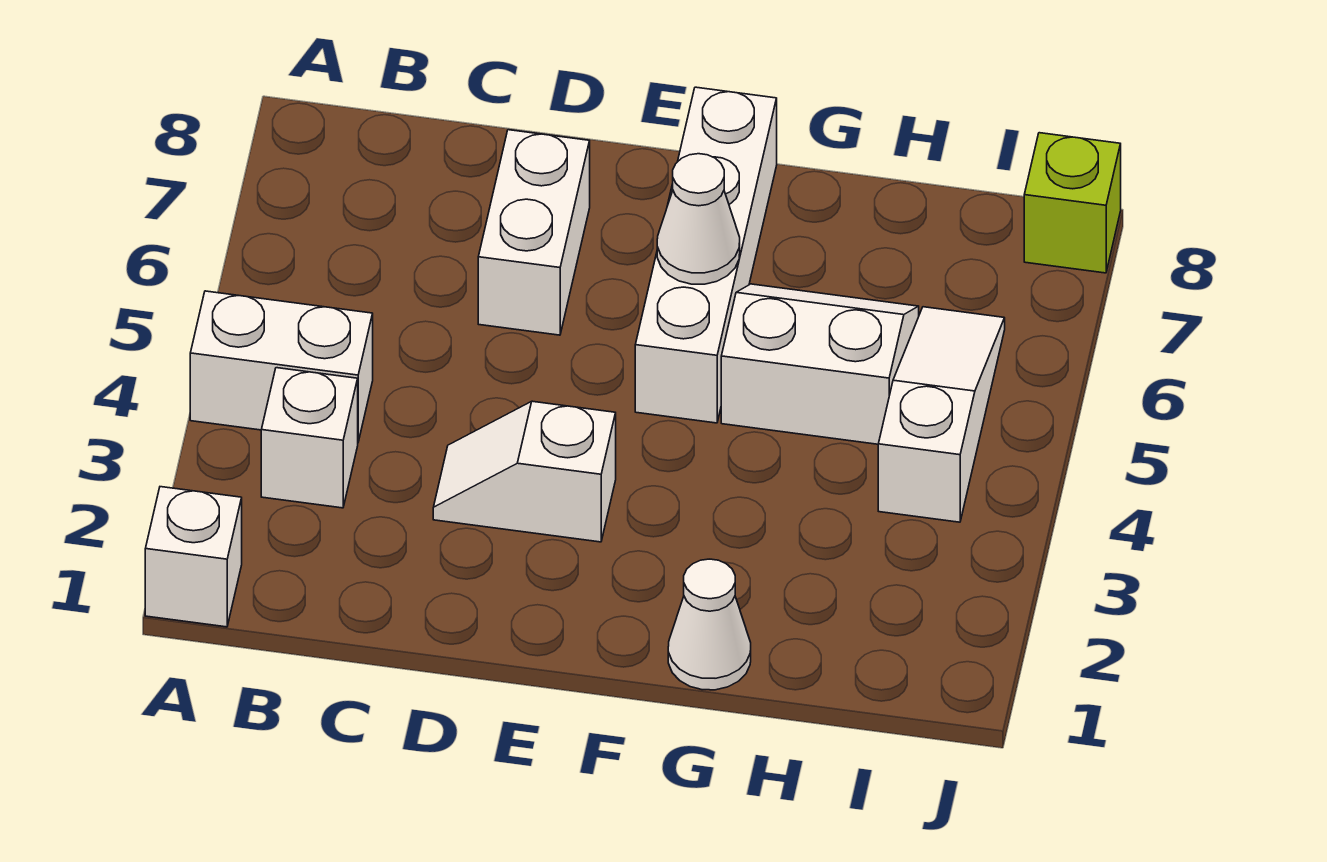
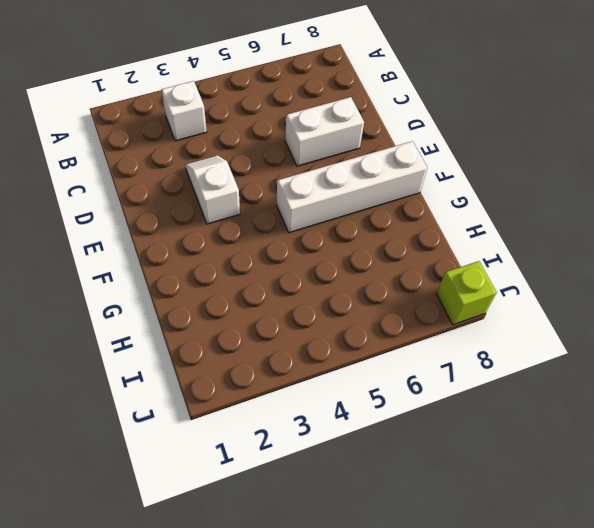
none -> white brick A1 level 1
none -> white brick A4:B4 level 1

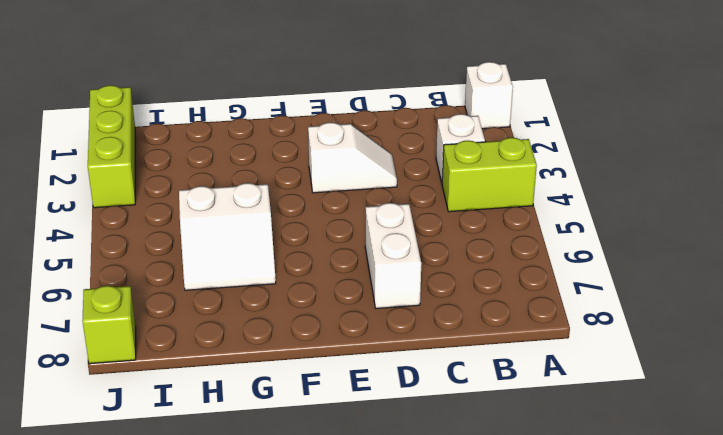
lime brick A4:B4 level 1 -> white brick A4:B4 level 1
lime brick J1:J3 level 1 -> none
none -> white brick F5:F8 level 1
none -> white cone G1 level 1

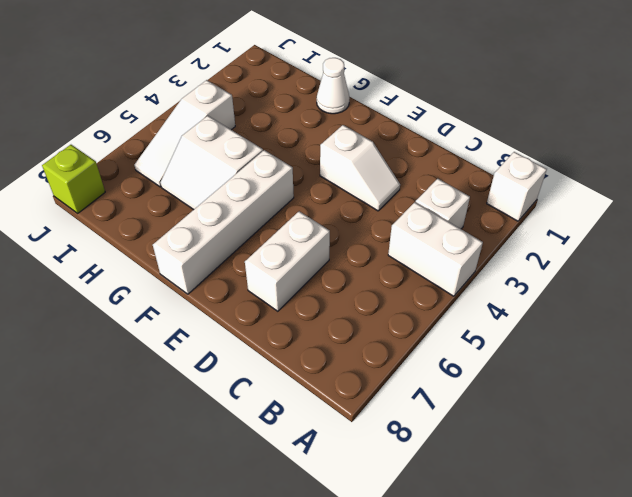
none -> white cone F6 level 2

